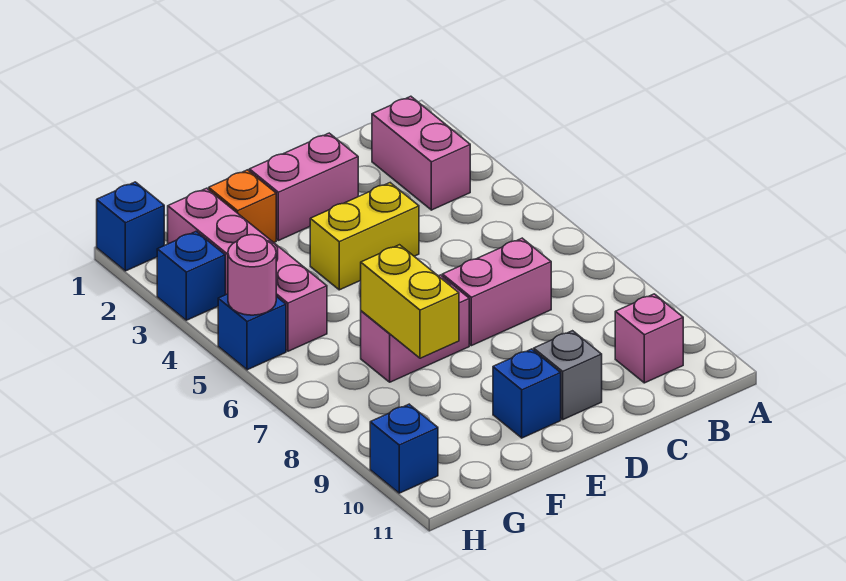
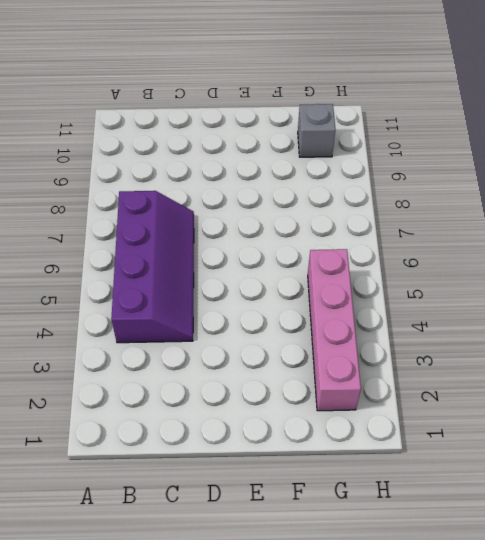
purple slope B4:C7 level 1 top B -> pink brick C7:D7 level 1
grey brick G10 level 1 -> grey brick D10 level 1
none -> pink brick B2:B3 level 1
none -> pink brick B10 level 1
none -> pink brick D2:E2 level 1

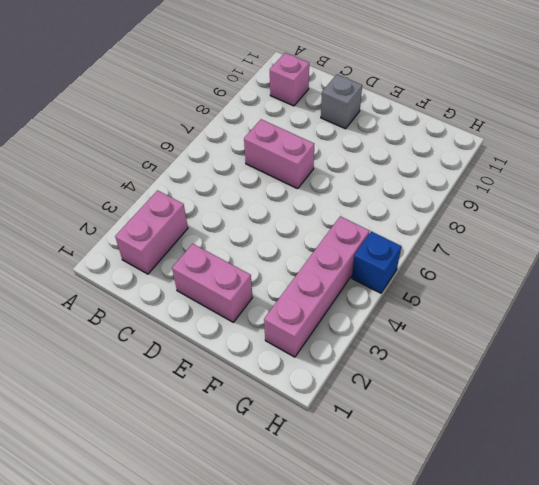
none -> yellow brick D4:E4 level 1
none -> pink brick E7:F7 level 1
none -> blue brick E10 level 1

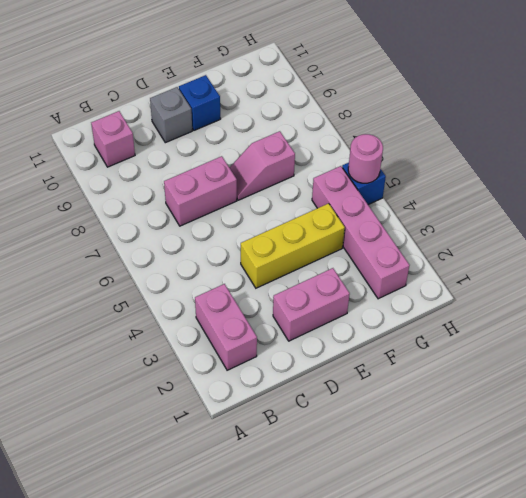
yellow brick D4:F4 level 1 -> yellow brick D4:E4 level 1
pink slope E7:F7 level 1 top F -> pink brick E7:F7 level 1
none -> orange brick F2 level 1
none -> blue brick H1 level 1
none -> blue brick H3 level 1

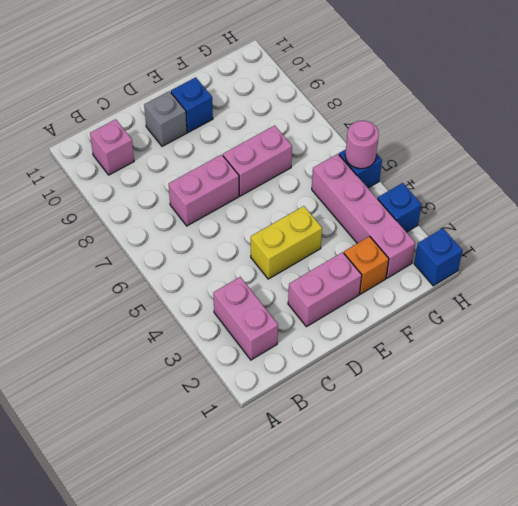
none -> blue brick H10 level 1
none -> yellow brick F7:F8 level 2

